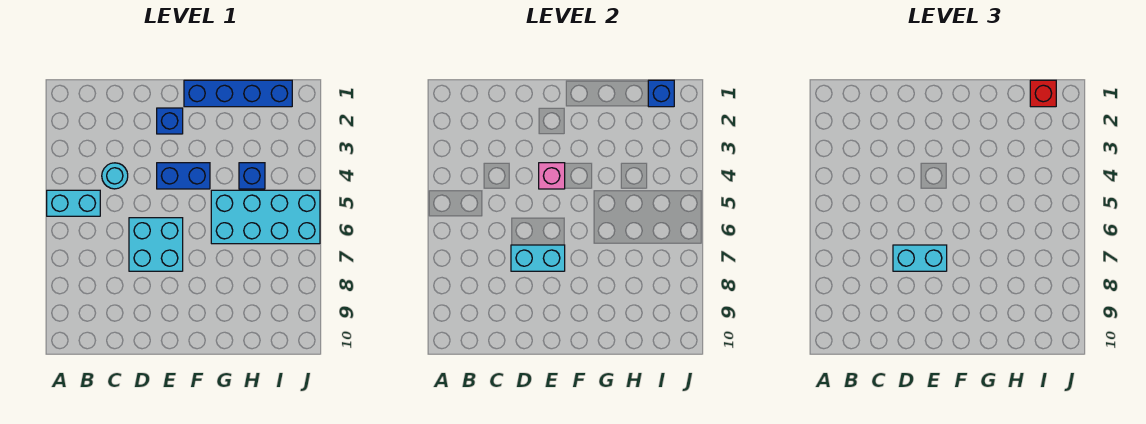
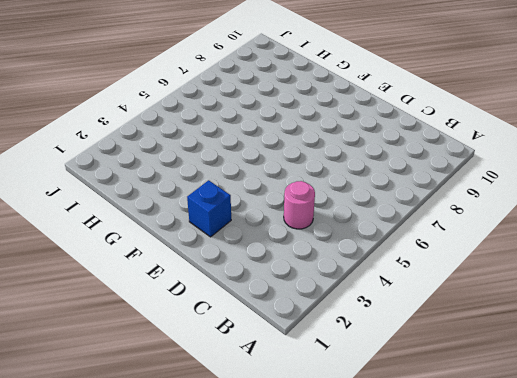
pink round brick C4 level 1 -> cyan round brick C4 level 1
none -> cyan brick A5:B5 level 1
none -> cyan brick D6:E7 level 1
none -> blue brick E4:F4 level 1

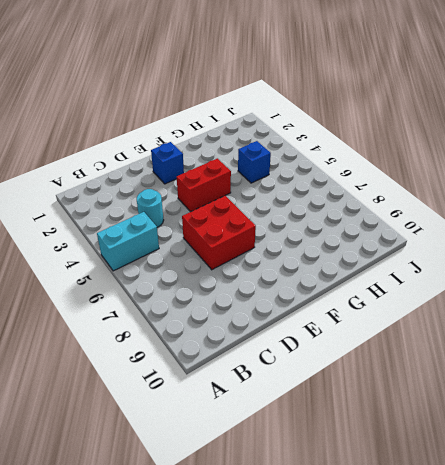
red brick D6:E7 level 1 -> cyan brick D6:E7 level 1
red brick E4:F4 level 1 -> blue brick E4:F4 level 1
none -> blue brick F1:I1 level 1
none -> cyan brick G5:J6 level 1
none -> cyan brick D7:E7 level 2

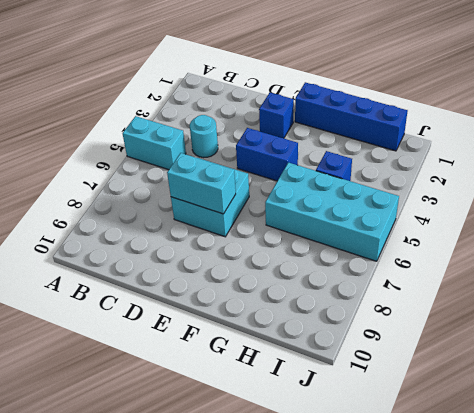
none -> pink brick E4 level 2
none -> blue brick I1 level 2
none -> cyan brick D7:E7 level 3

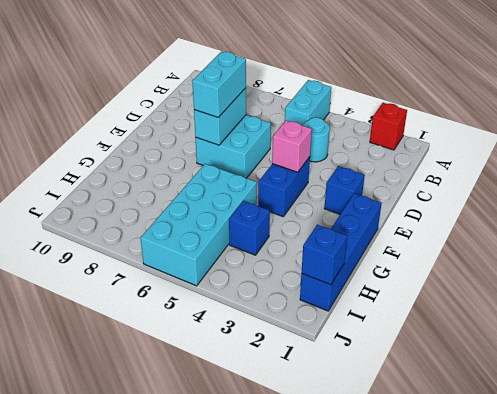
red brick A2 level 1 -> red brick I1 level 3

